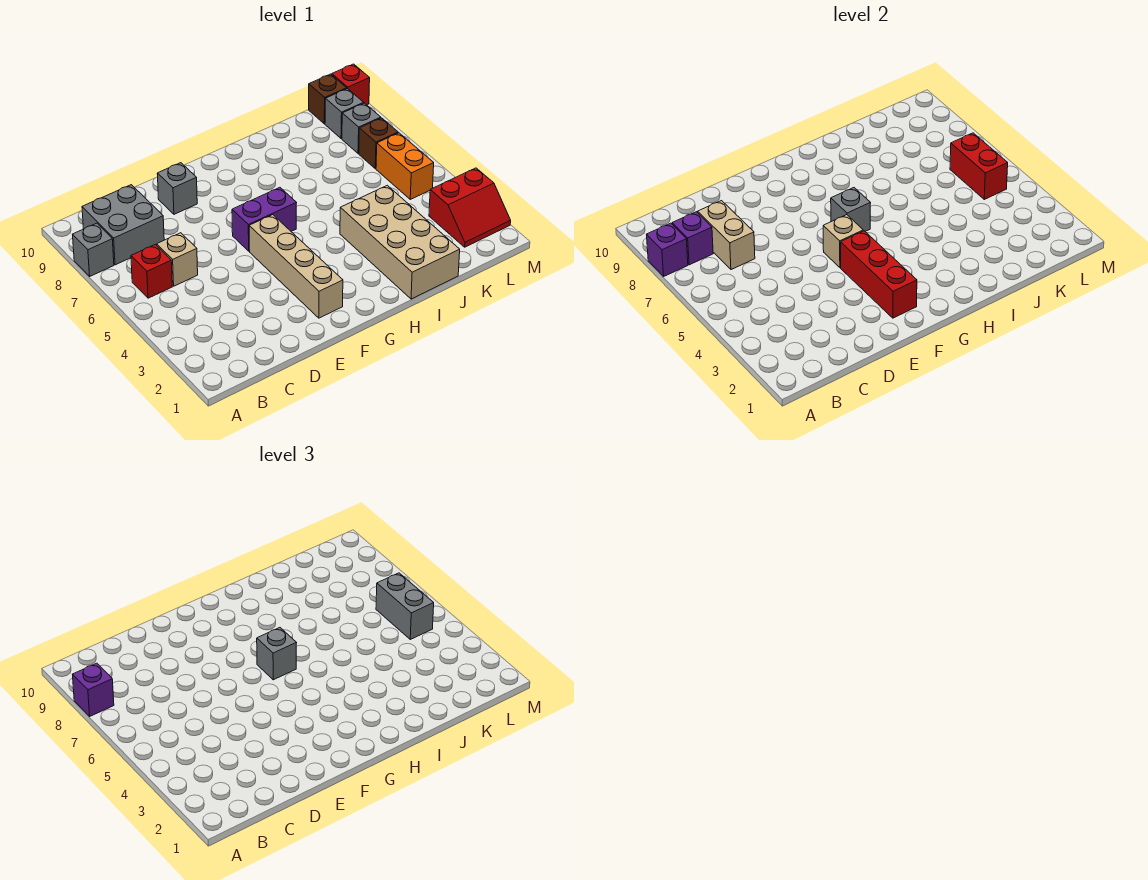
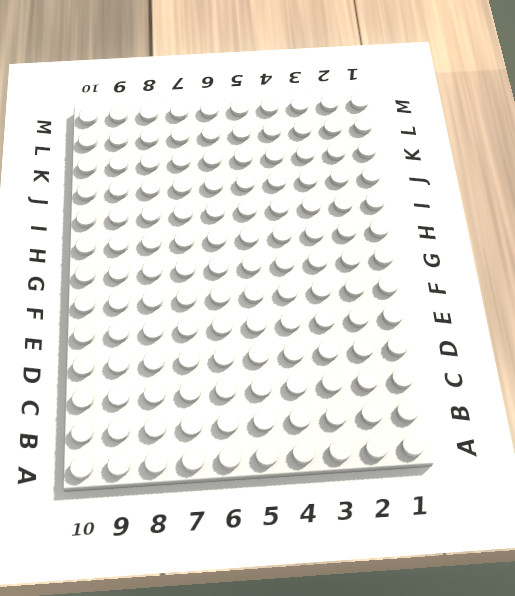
none -> grey brick A8 level 1
none -> red brick B6 level 1
none -> grey brick B8:C9 level 1

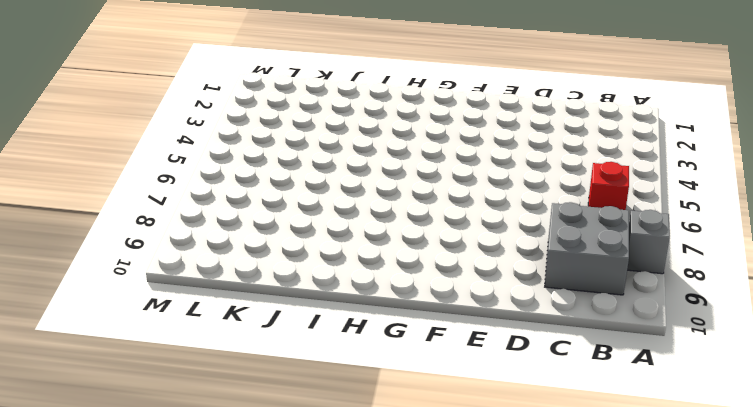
none -> tan brick C6 level 1
none -> grey brick E9 level 1
none -> tan brick F2:F5 level 1

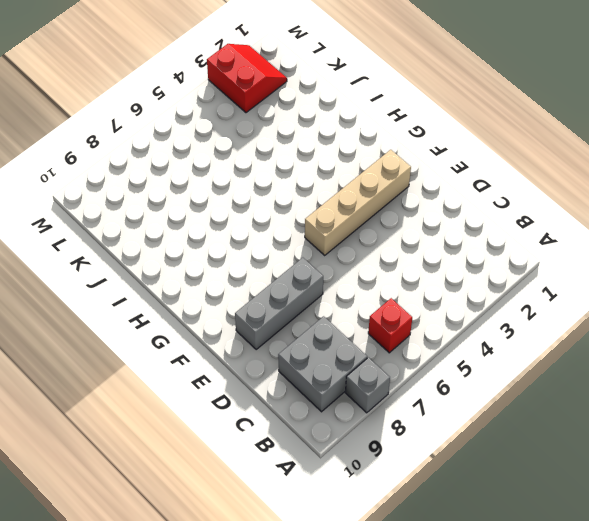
grey brick E7:E9 level 1 -> grey brick E9 level 1
none -> tan brick C6 level 1
none -> purple brick F6:G6 level 1
none -> tan brick I1:J4 level 1

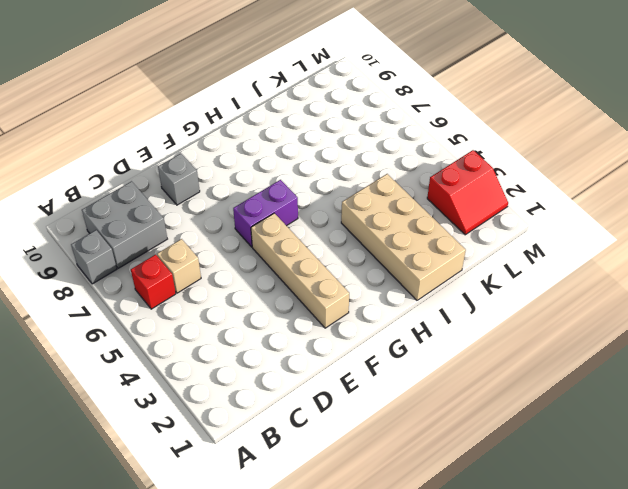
none -> orange brick L5:L6 level 1
none -> brown brick L7 level 1
none -> grey brick L8 level 1

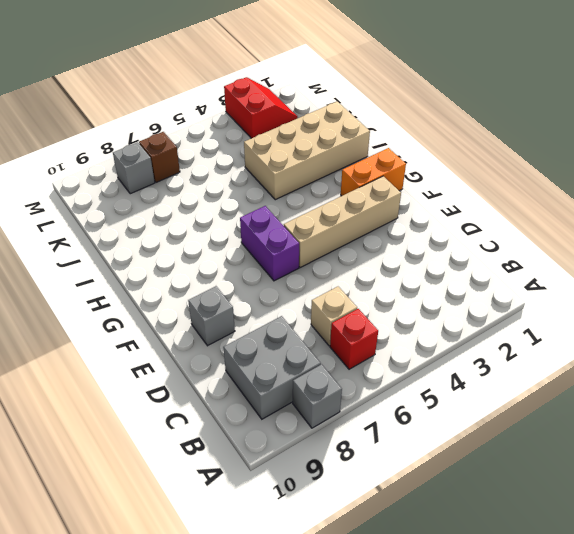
orange brick G1:G2 level 1 -> orange brick L5:L6 level 1
none -> grey brick L9 level 1
none -> brown brick L10 level 1
none -> red brick M10 level 1

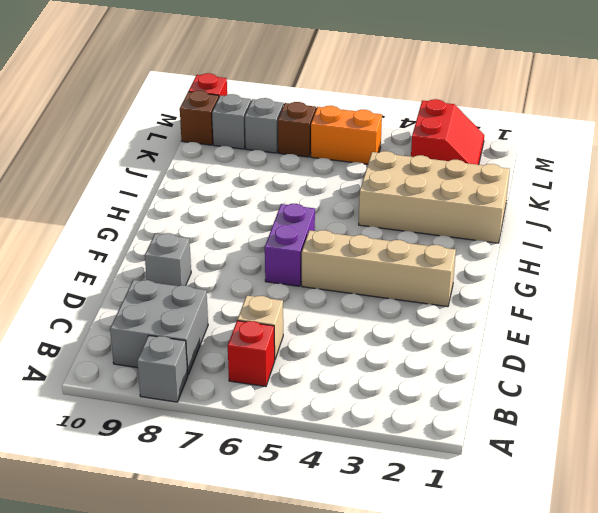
none -> purple brick A8 level 2
none -> purple brick B8 level 2
none -> tan brick C7:C8 level 2

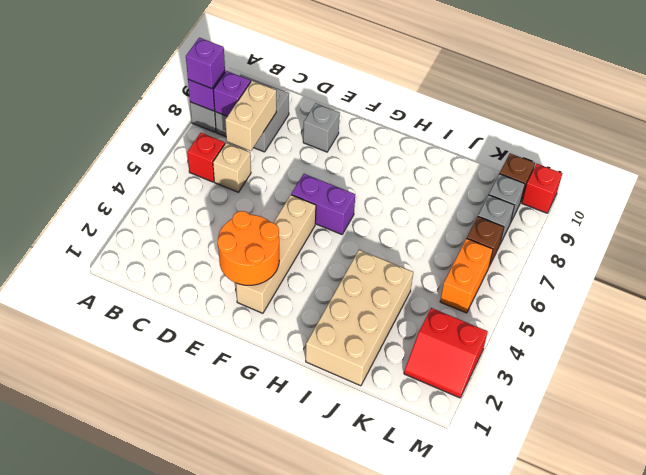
orange round brick E2:F3 level 2 -> red brick F2:F4 level 2
none -> tan brick F5 level 2
none -> grey brick G6 level 2
none -> red brick L5:L6 level 2

